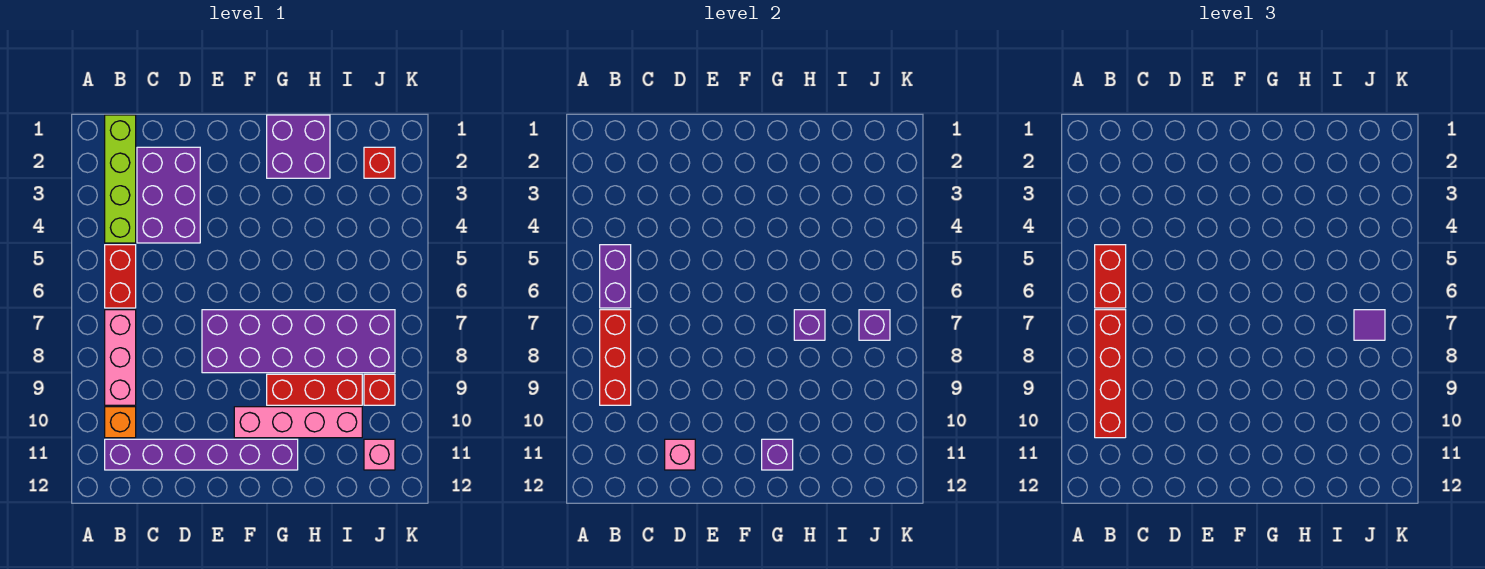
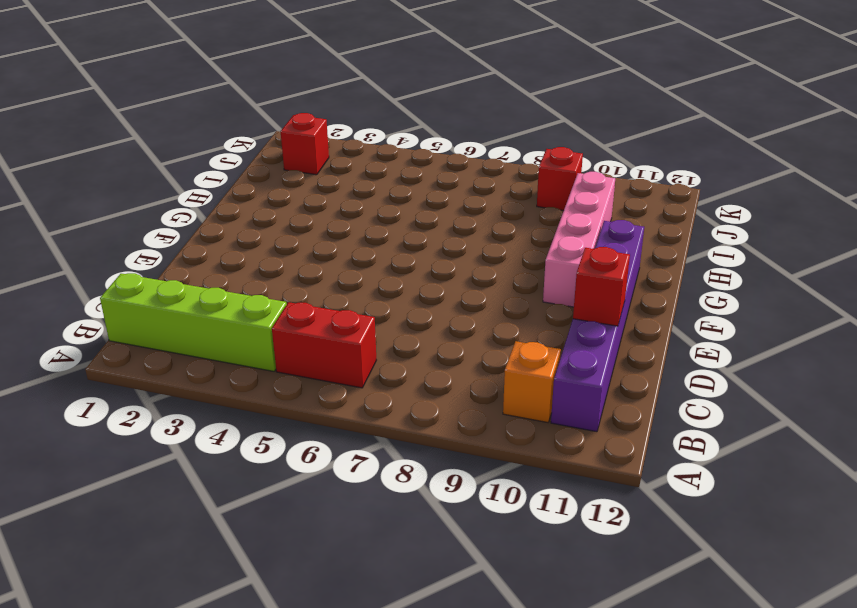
red brick D11 level 2 -> pink brick D11 level 2
none -> pink brick B7:B9 level 1
none -> purple brick C2:D4 level 1
none -> purple brick E7:J8 level 1

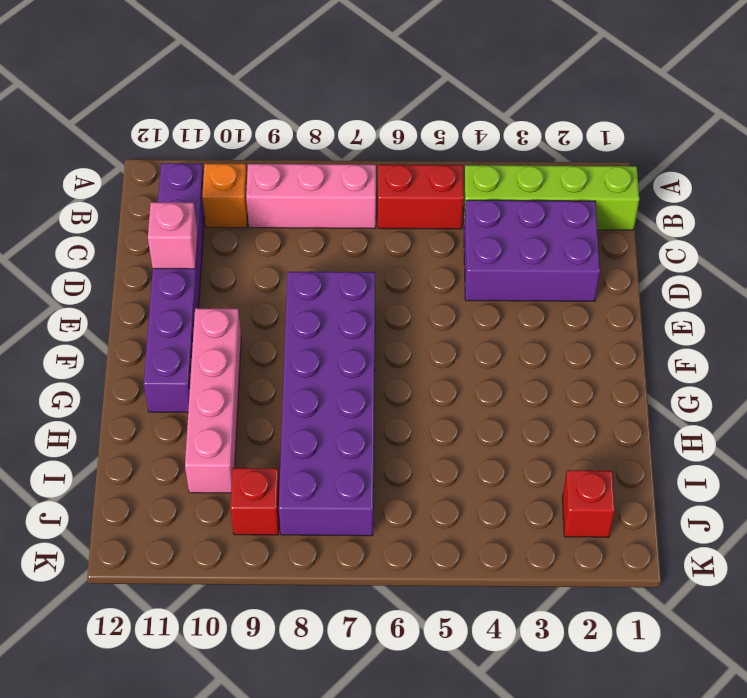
none -> purple brick G1:H2 level 1
none -> red brick G9:I9 level 1
none -> pink brick J11 level 1

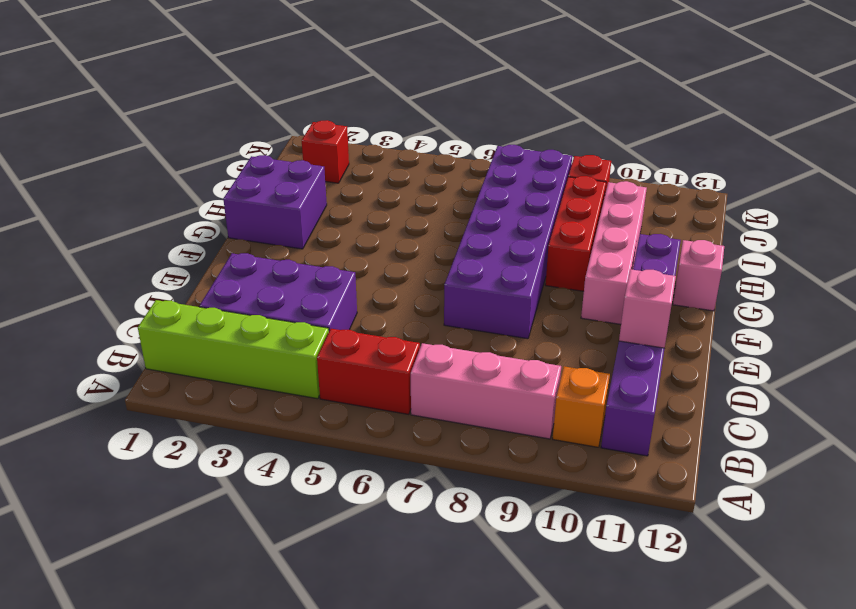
pink brick G12 level 1 -> pink brick J11 level 1
none -> purple brick B5:B6 level 2
none -> red brick B7:B9 level 2
none -> purple brick G11 level 2

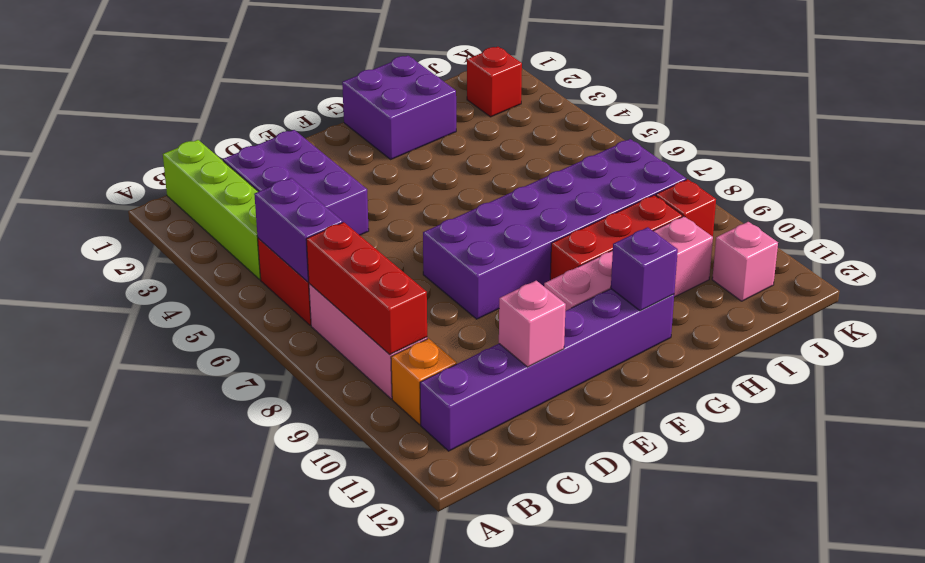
none -> purple brick H7 level 2
none -> purple brick J7 level 2
none -> red brick B5:B6 level 3

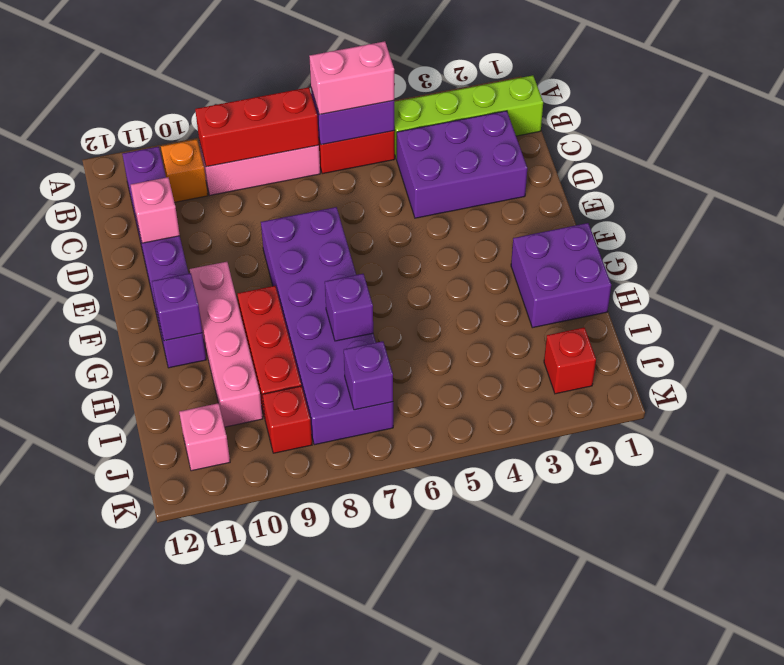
pink brick B5:B6 level 3 -> red brick B5:B6 level 3
none -> red brick B7:B10 level 3
none -> purple tile J7 level 3

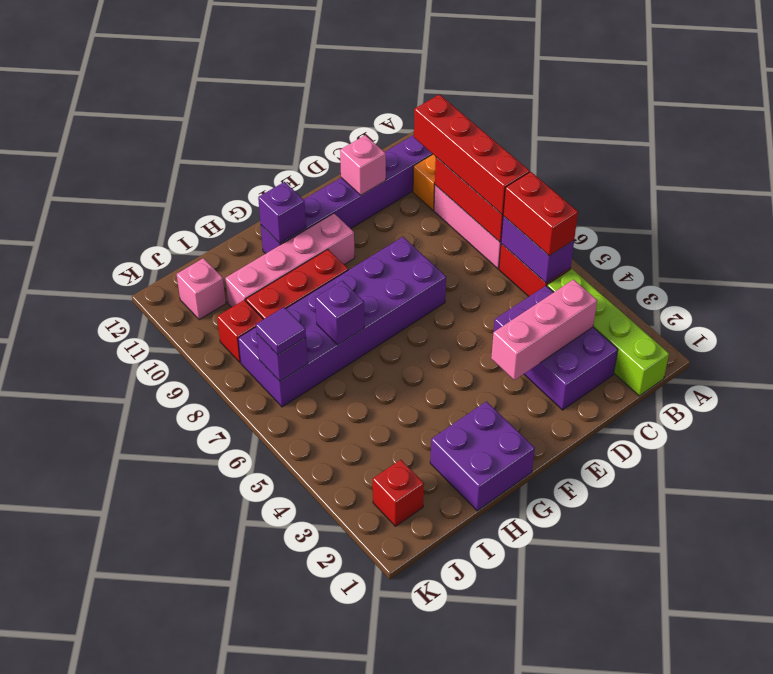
pink brick C3:E3 level 2 -> none

